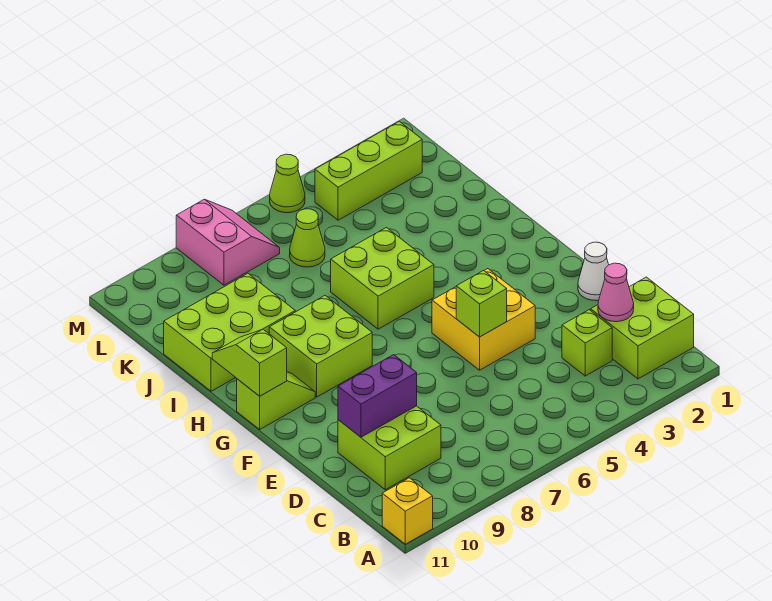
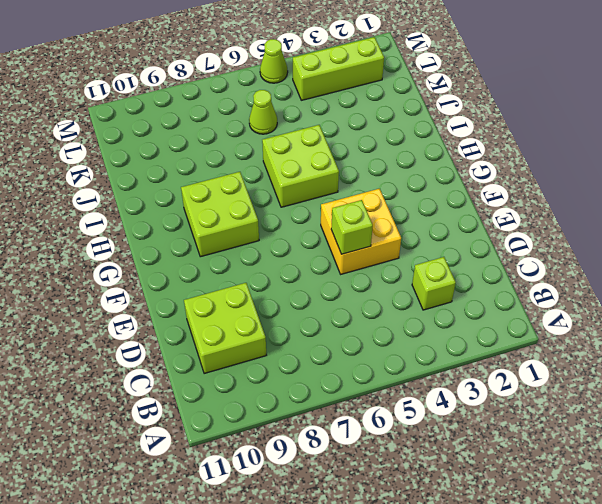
none -> yellow brick A11 level 1
none -> lime brick B1:C2 level 1
none -> white cone E1 level 1

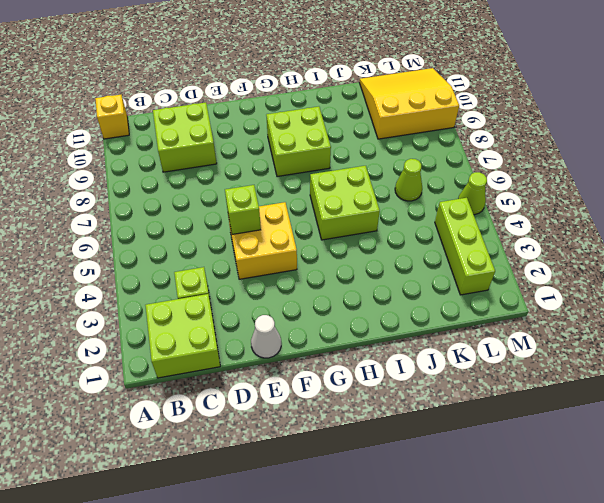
yellow slope K9:M11 level 1 top 9 -> none
none -> lime slope G10:G11 level 1 top 11
none -> lime brick I9:J11 level 1
none -> pink slope L7:M8 level 1 top 8

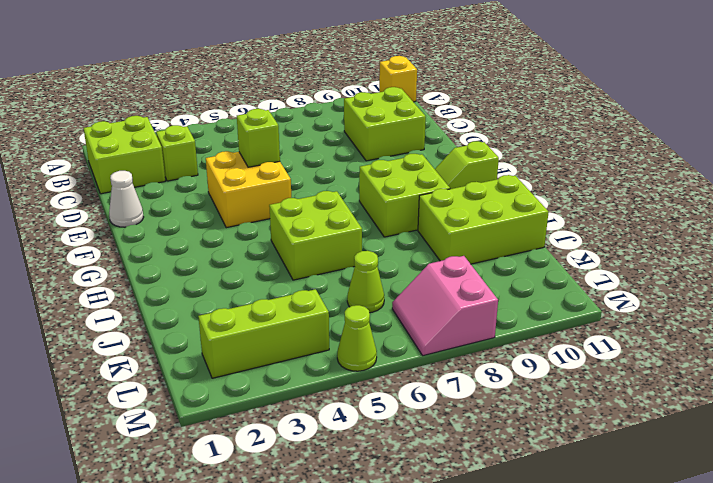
none -> pink cone C2 level 2
none -> purple brick D9:D10 level 2
none -> lime slope G11:H11 level 2 top G

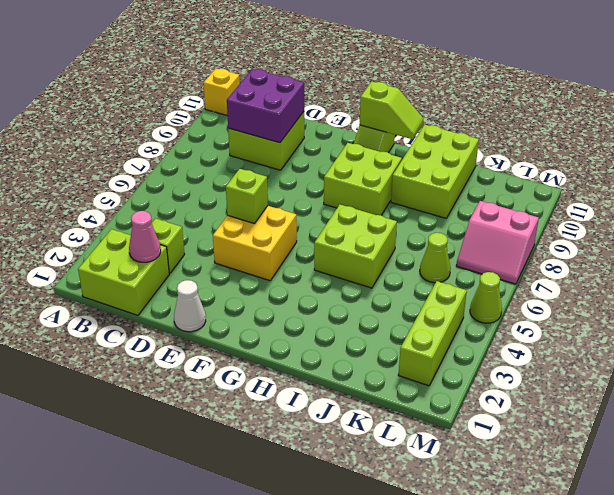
purple brick C9:D10 level 2 -> purple brick D9:D10 level 2

